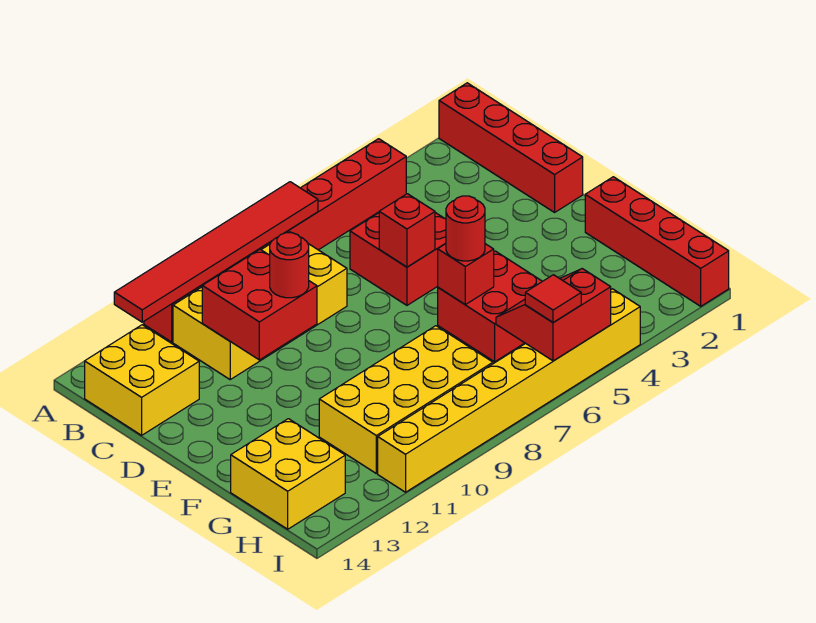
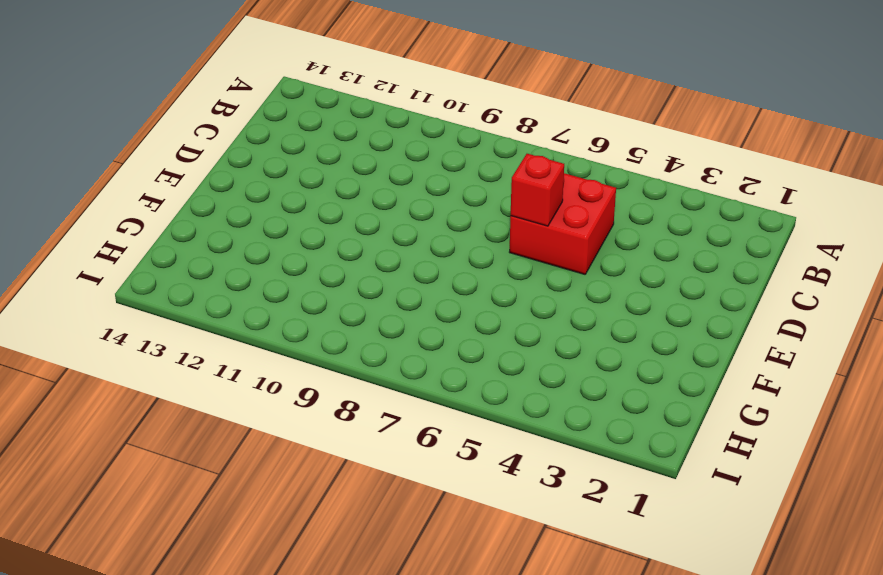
none -> red brick A1:D1 level 1
none -> red brick A4:A11 level 1
none -> yellow brick B8:C11 level 1

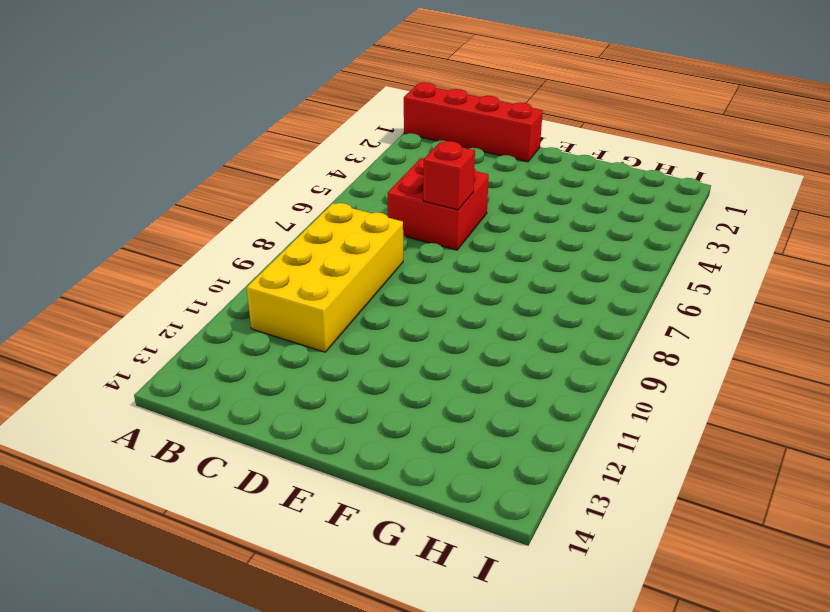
none -> red brick A4:A11 level 1
none -> yellow brick B13:C14 level 1
none -> red brick F1:I1 level 1

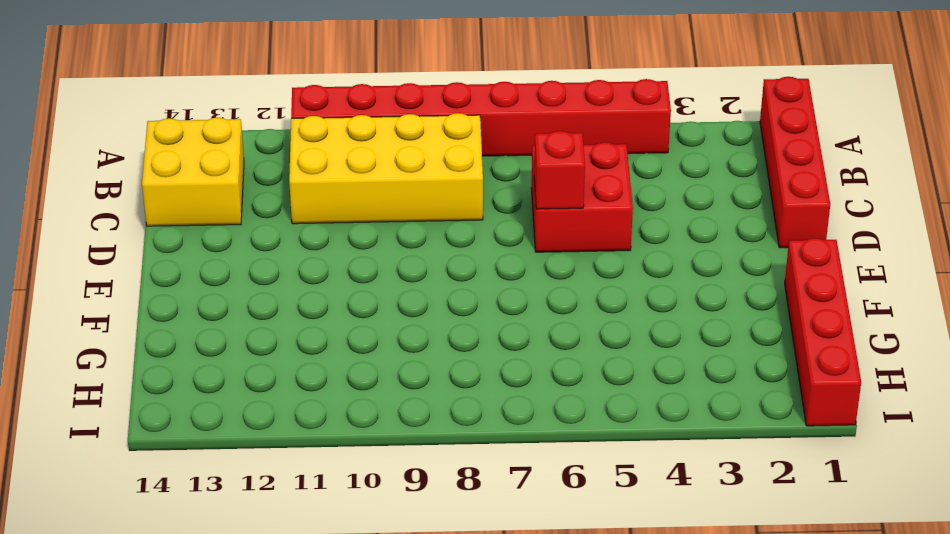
none -> red brick F5:G6 level 1
none -> yellow brick G8:H11 level 1
none -> yellow brick G13:H14 level 1

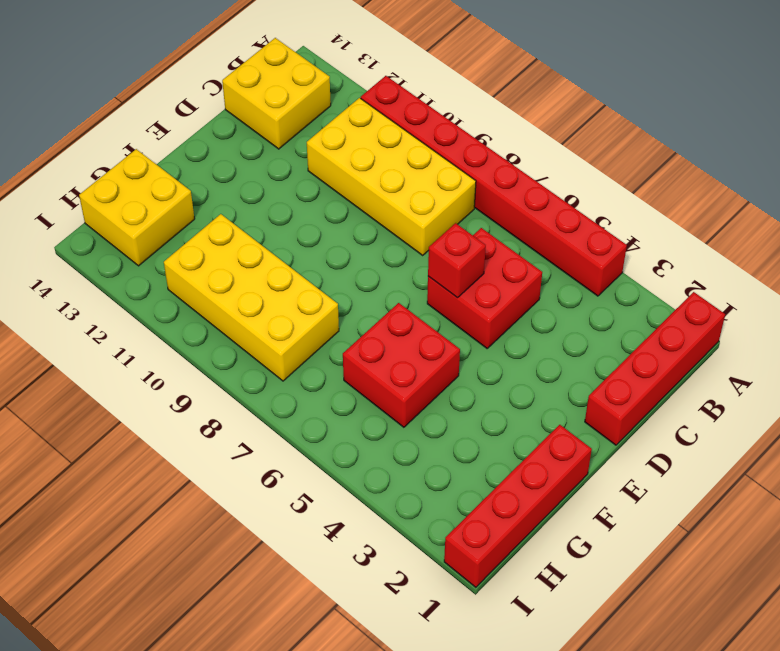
none -> yellow brick I4:I11 level 1
none -> red tile A7:A12 level 2
none -> red brick C10:D11 level 2

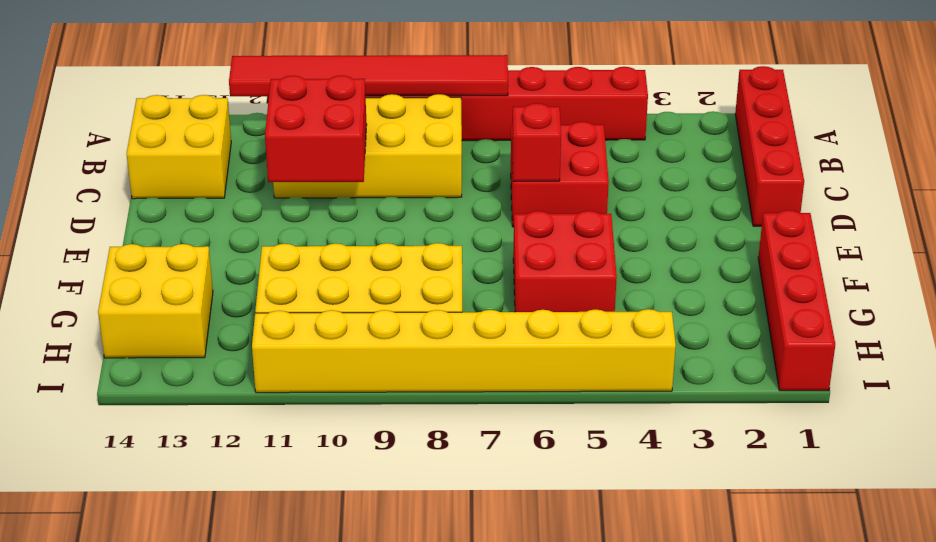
none -> red brick F6 level 2
none -> red slope H5:I6 level 2 top I
none -> red round brick D10 level 3

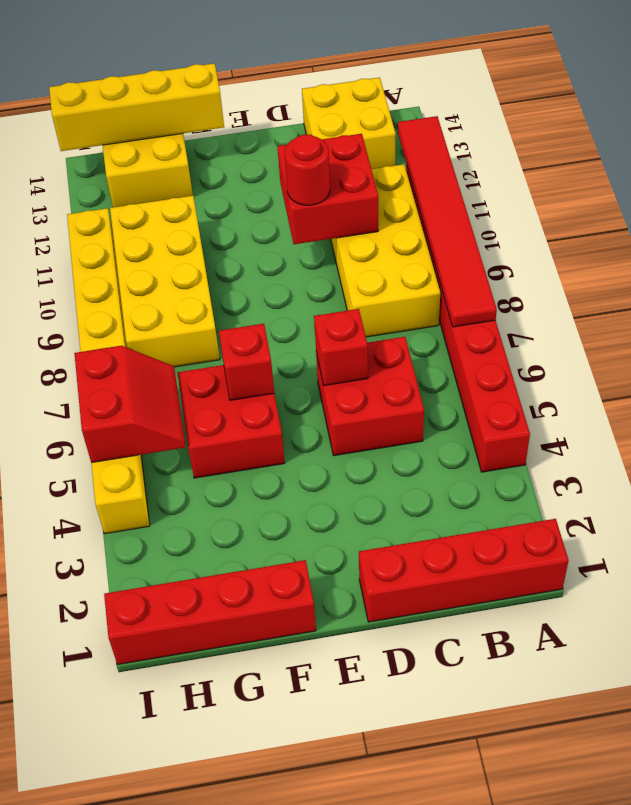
yellow brick F14:I14 level 2 -> none
none -> red round brick F6 level 3
none -> red tile I6 level 3

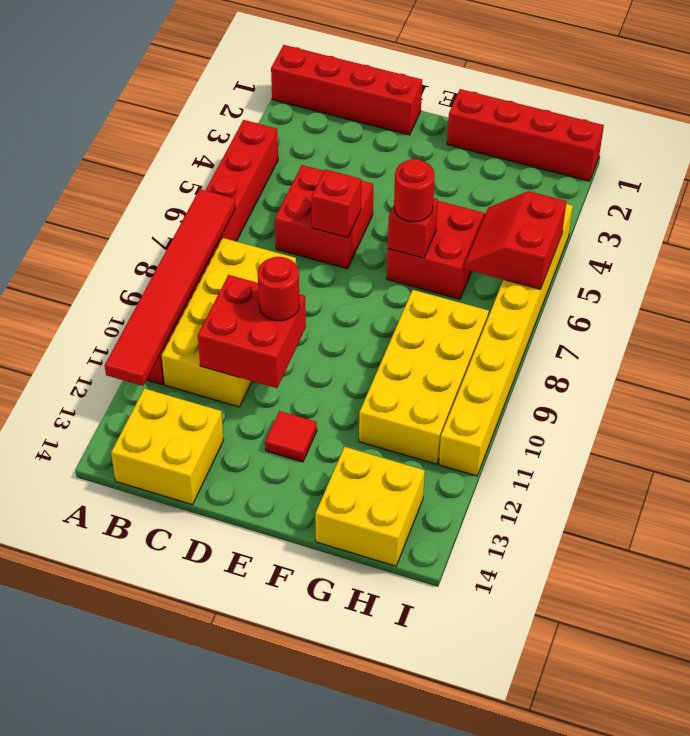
red tile E12 level 1 -> red tile I6 level 3

